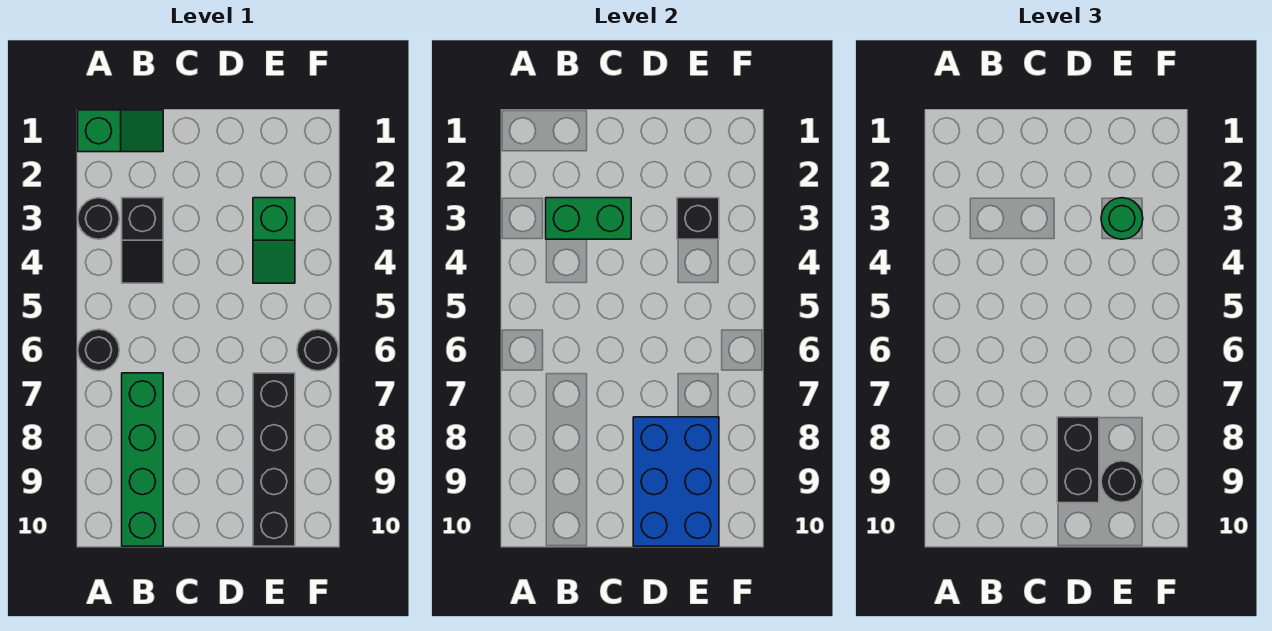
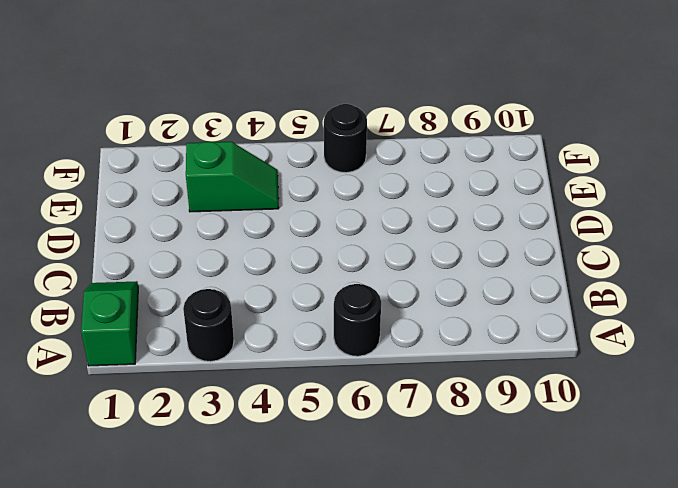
none -> black slope B3:B4 level 1 top 3
none -> green brick B7:B10 level 1
none -> black brick E7:E10 level 1

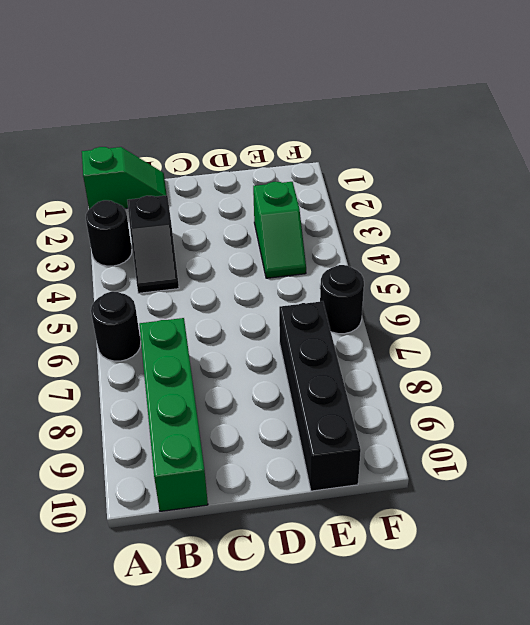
none -> green brick B3:C3 level 2
none -> blue brick D8:E10 level 2
none -> black brick E3 level 2

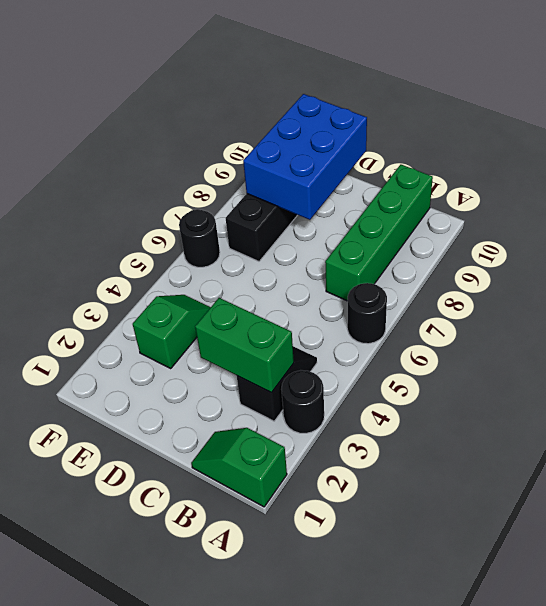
none -> black brick E3 level 2
none -> black brick D8:D9 level 3
none -> green round brick E3 level 3

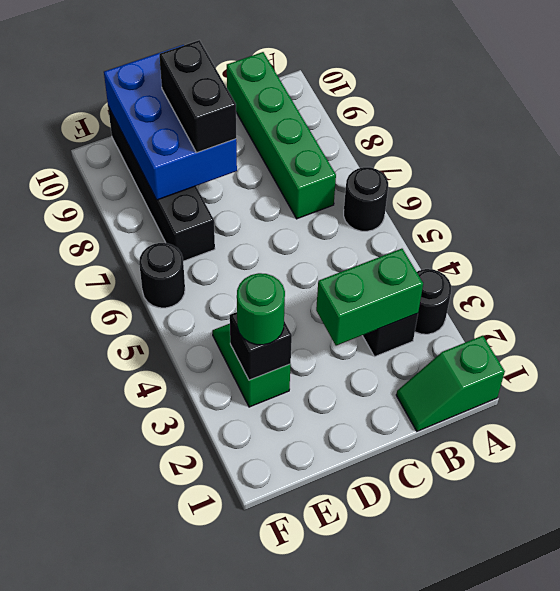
none -> black round brick E9 level 3

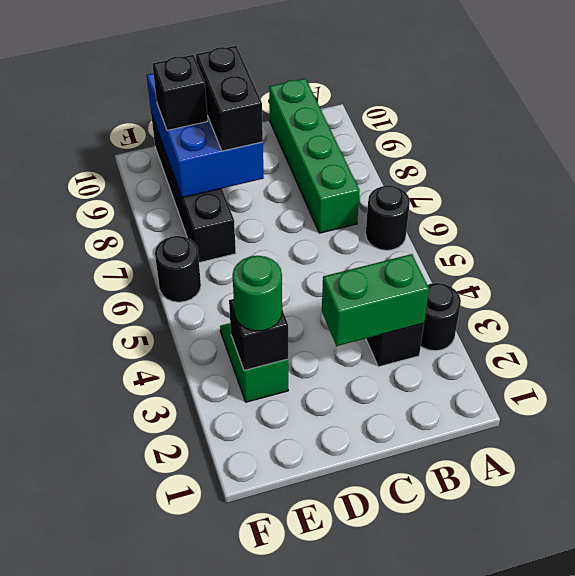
black brick E9 level 3 -> black round brick E9 level 3
none -> green slope A1:B1 level 1 top A

